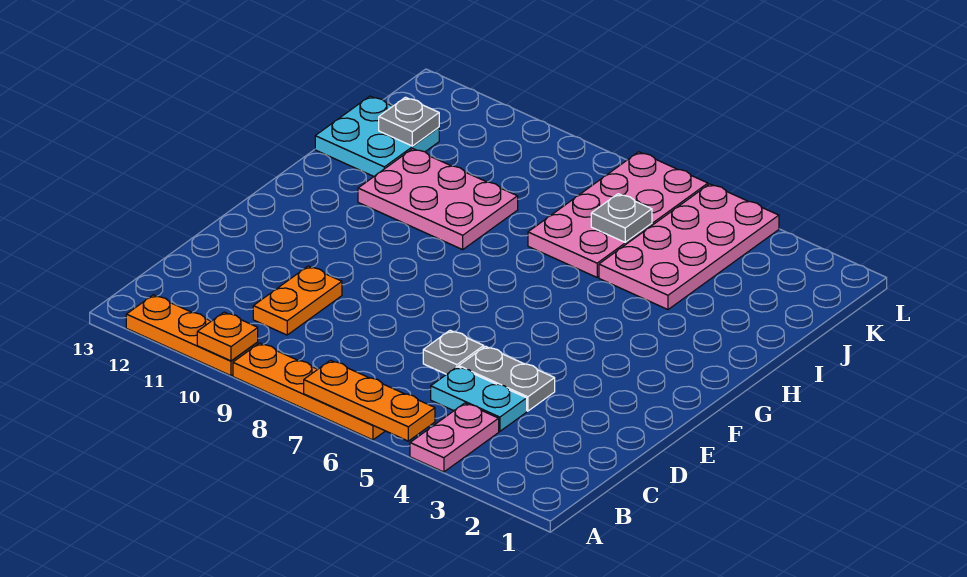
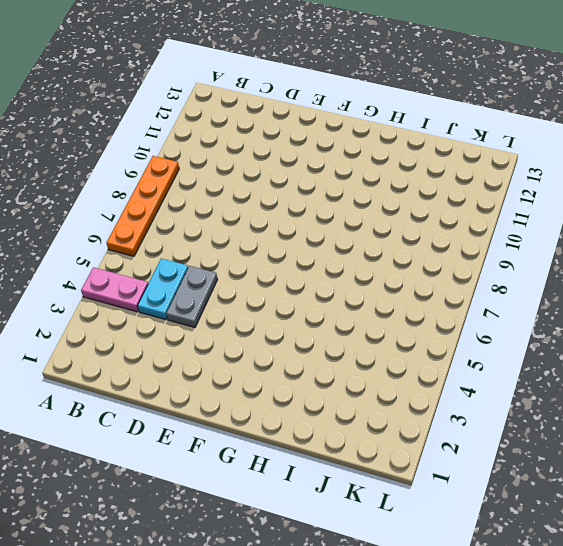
none -> orange plate A10:A12 level 1
none -> orange plate C10:D10 level 1
none -> grey plate D6 level 1

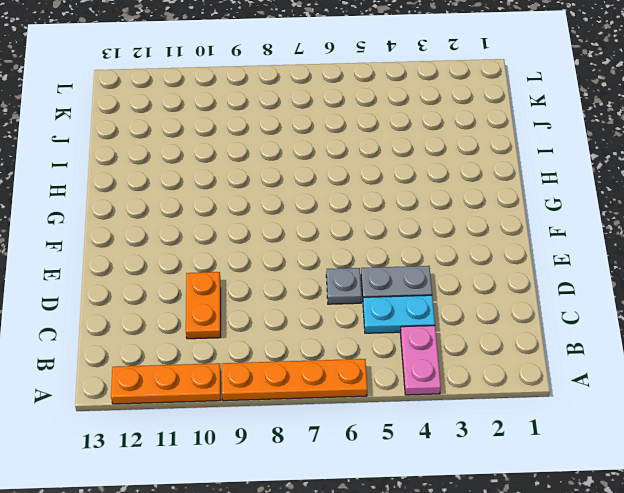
none -> pink plate H9:I11 level 1
none -> pink plate I4:L5 level 1
none -> pink plate I6:L7 level 1

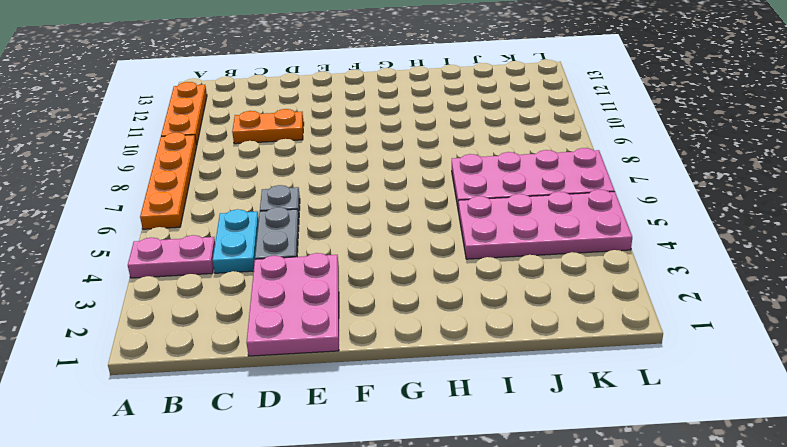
pink plate D1:E3 level 1 -> pink plate H9:I11 level 1
none -> cyan plate I12:J13 level 1
none -> orange plate A5:A7 level 2
none -> orange plate A10 level 2

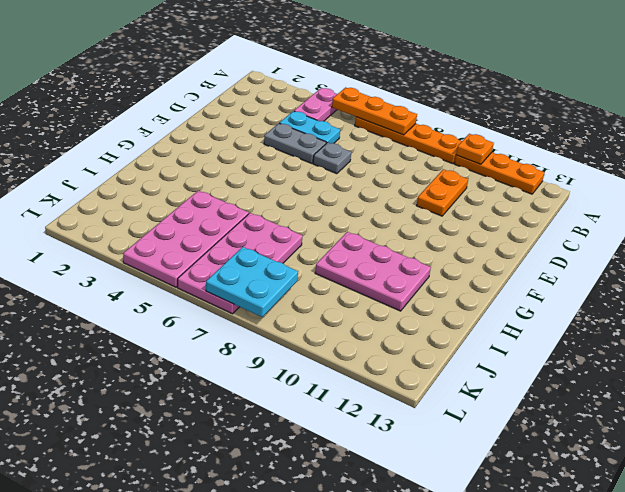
cyan plate K7:L8 level 2 -> cyan plate I12:J13 level 1
none -> grey plate J6 level 2
none -> grey plate J12 level 2

